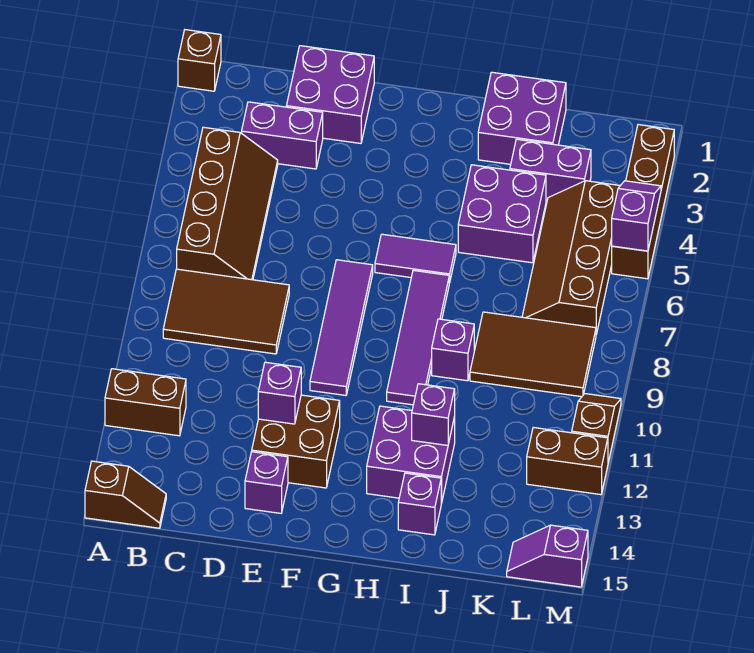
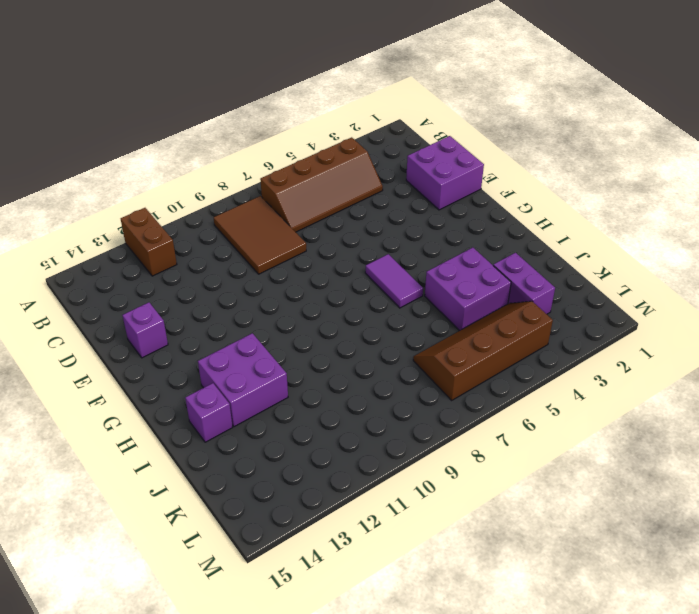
none -> brown brick A1 level 1
none -> brown slope A15:B15 level 1 top A
none -> purple brick C3:D3 level 1

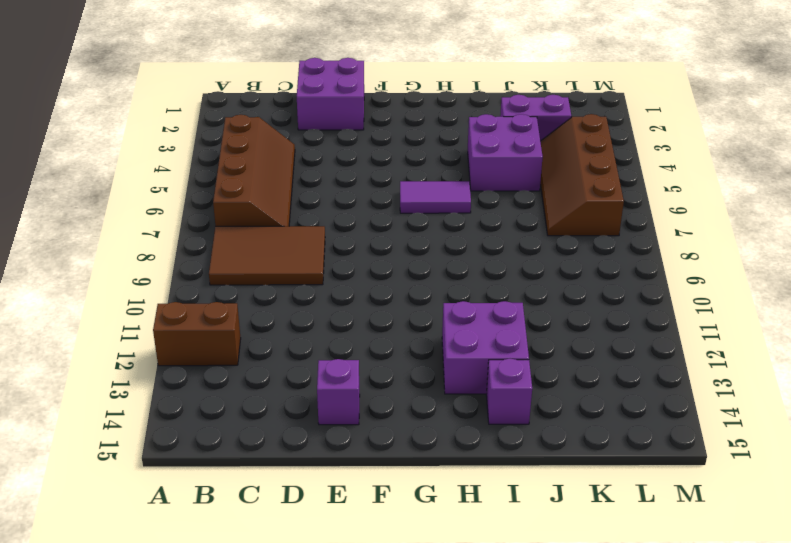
none -> brown brick A1 level 1
none -> brown slope A15:B15 level 1 top A
none -> purple brick C3:D3 level 1

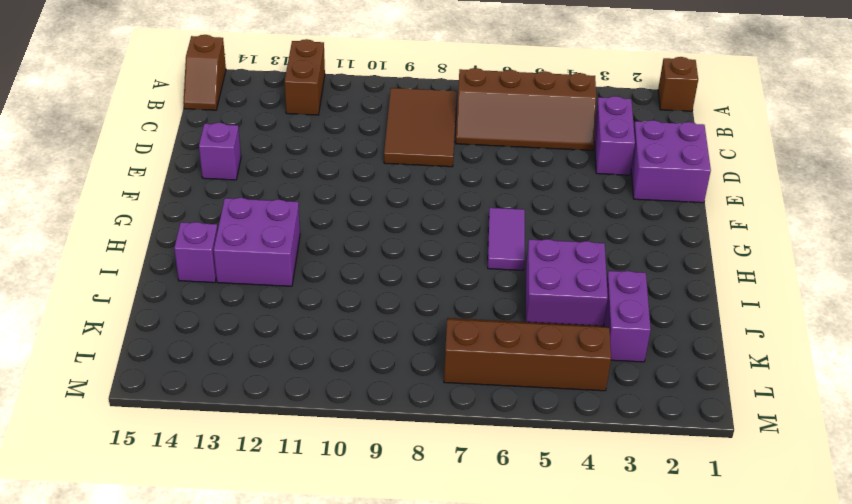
none -> brown brick E12:F13 level 1
none -> purple tile F7:F10 level 1
none -> purple tile H7:H10 level 1

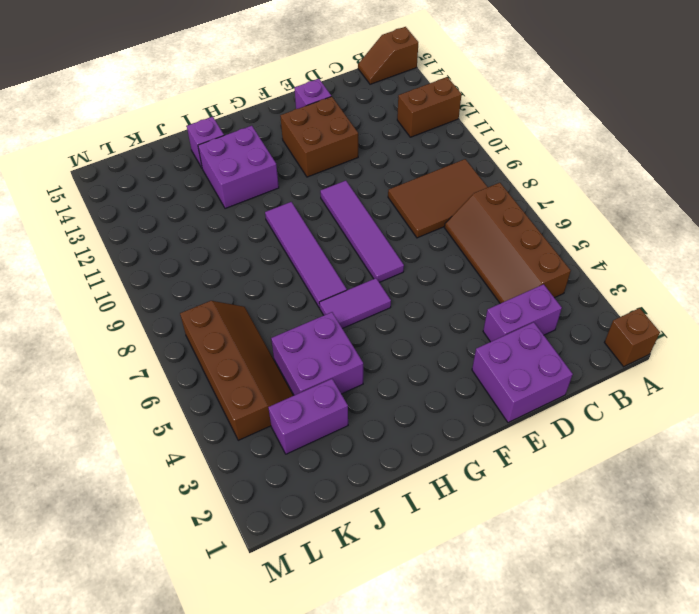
none -> purple brick I1:J2 level 1
none -> purple brick I9 level 1
none -> brown tile J8:L9 level 1

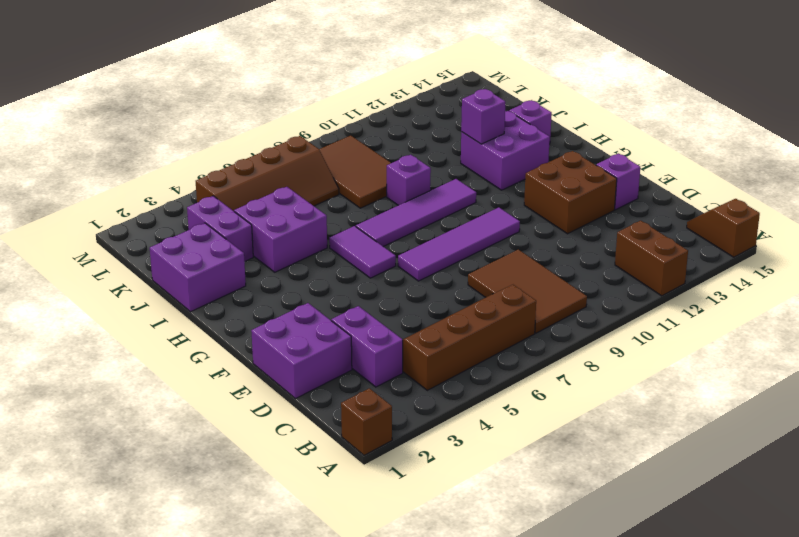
none -> brown brick L12:M12 level 1
none -> purple slope L15:M15 level 1 top M
none -> brown brick M2:M5 level 1

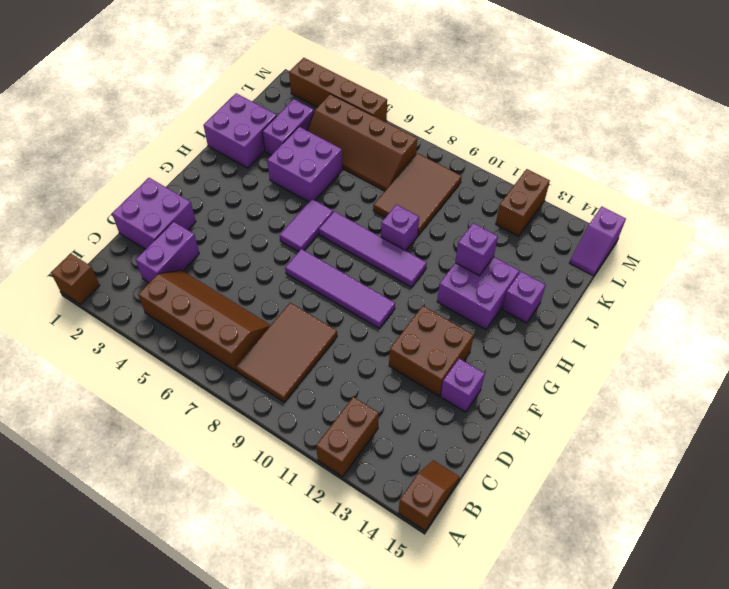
none -> brown slope M10:M11 level 1 top 11
none -> purple brick E12 level 2
none -> purple slope M4:M5 level 2 top 5

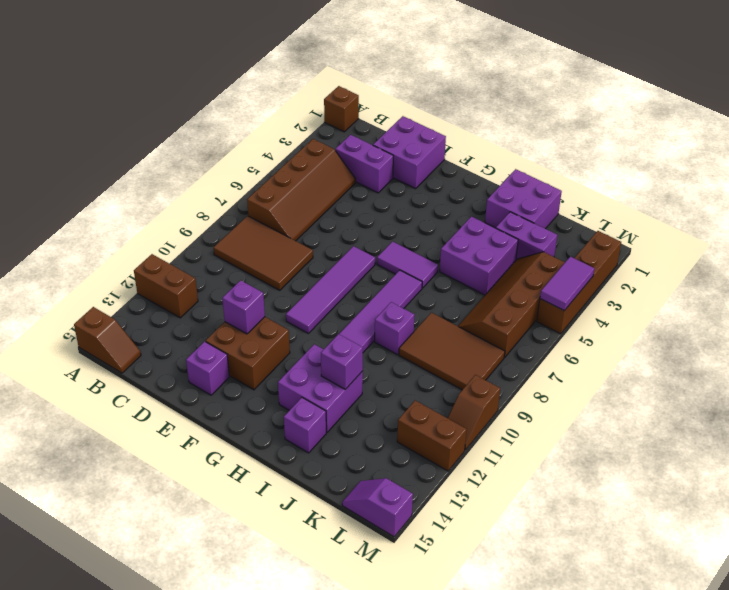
purple tile M4:M5 level 2 -> purple slope M4:M5 level 2 top 5
brown slope M10:M11 level 1 top 10 -> brown slope M10:M11 level 1 top 11

